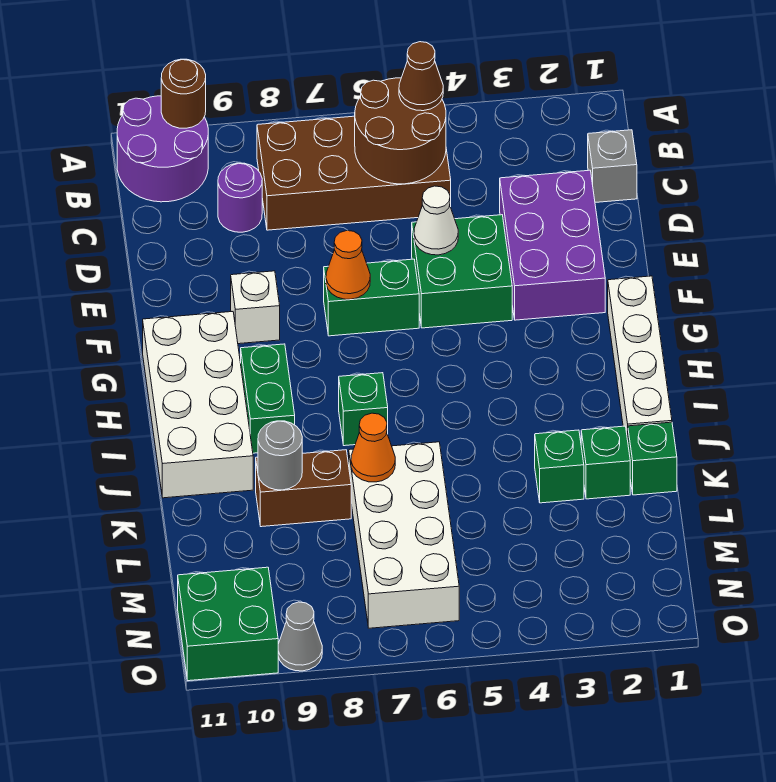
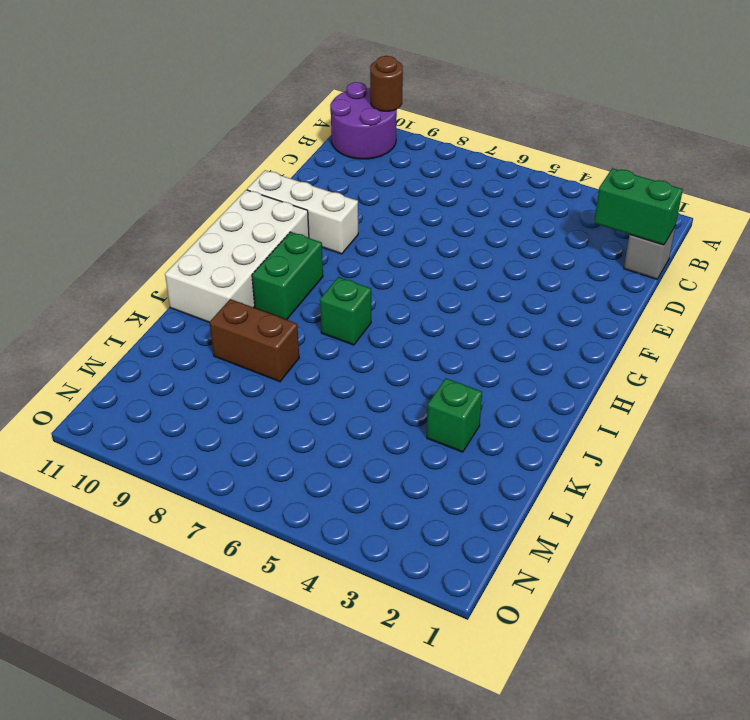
green brick C1:C2 level 2 -> green brick F6:F7 level 1
white brick F9:F11 level 1 -> white brick F9 level 1
none -> brown brick B5:C8 level 1
none -> purple round brick C9 level 1
none -> purple brick D2:F3 level 1

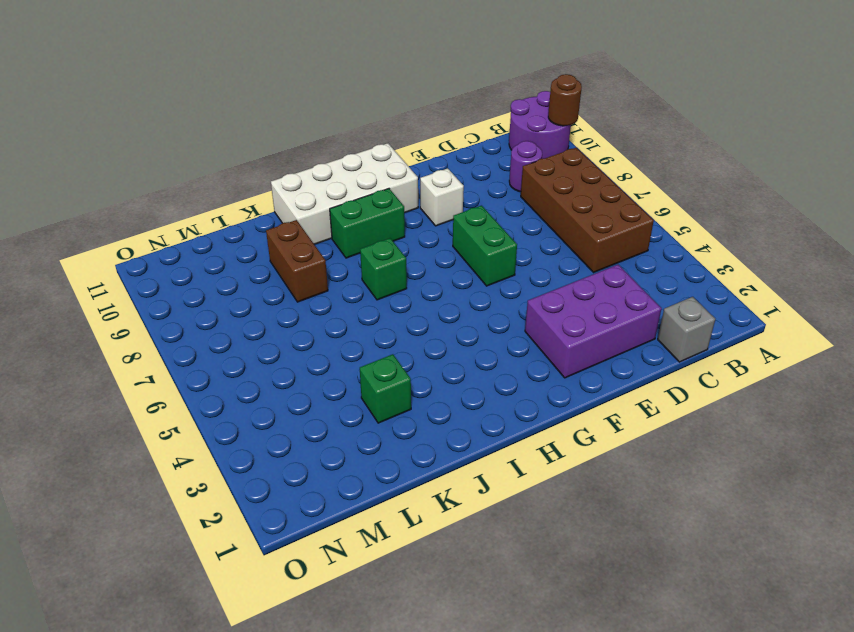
none -> green brick E4:F5 level 1
none -> white brick G1:J1 level 1
none -> green brick K1 level 1

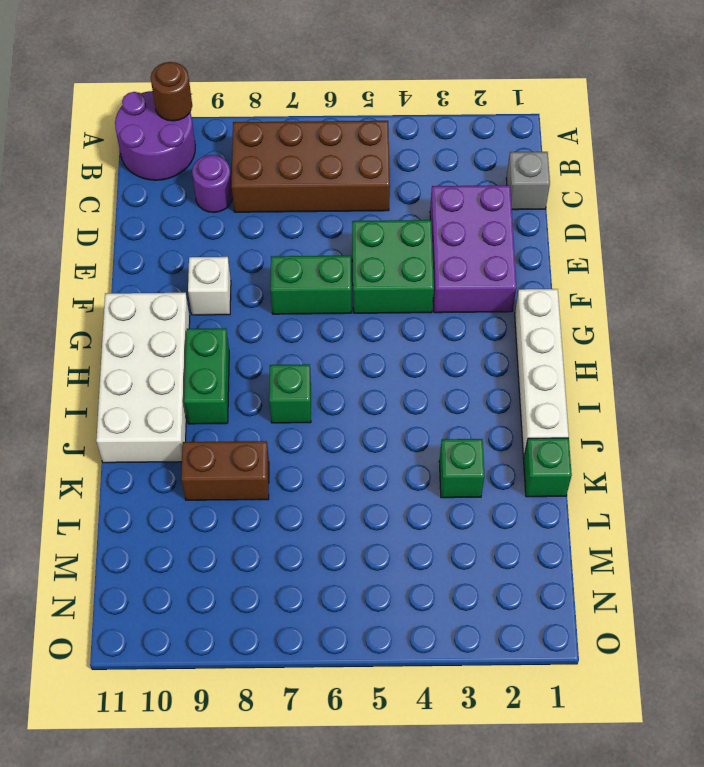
none -> green brick K2 level 1
none -> white brick K6:N7 level 1
none -> green brick N10:O11 level 1

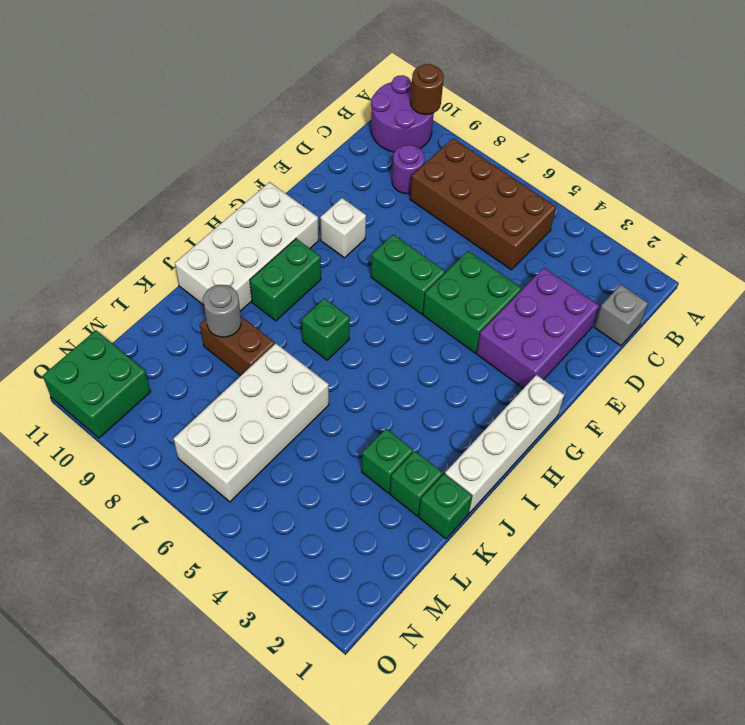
none -> grey cone O9 level 1
none -> brown round brick B5:C6 level 2
none -> white cone E5 level 2

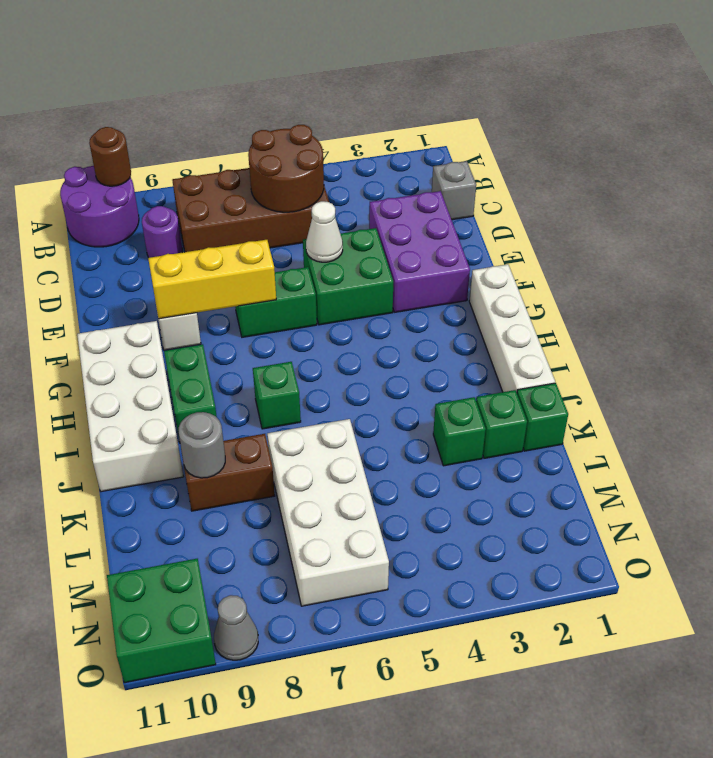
yellow brick F7:F9 level 2 -> orange cone F7 level 2
none -> orange cone K7 level 2
none -> brown cone B5 level 3

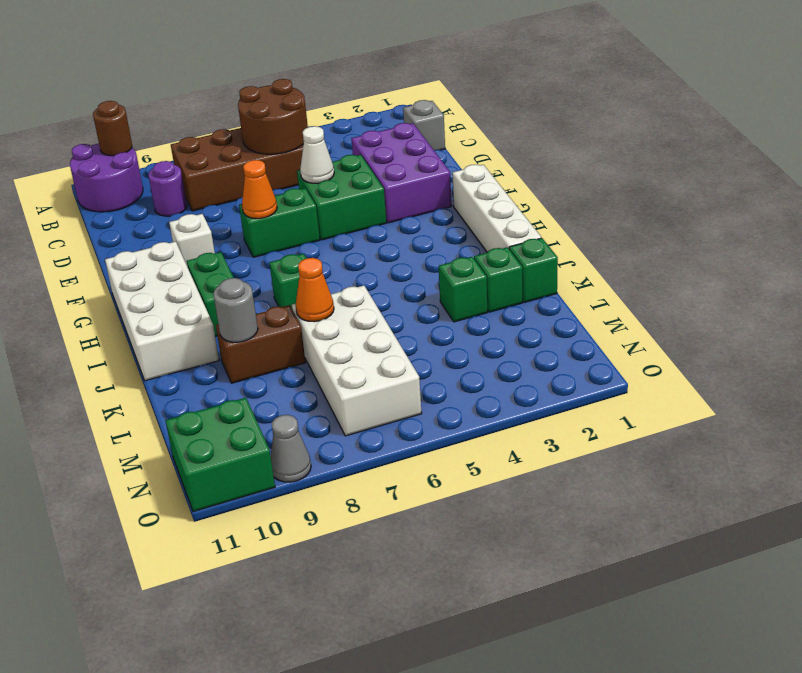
none -> brown cone B5 level 3

